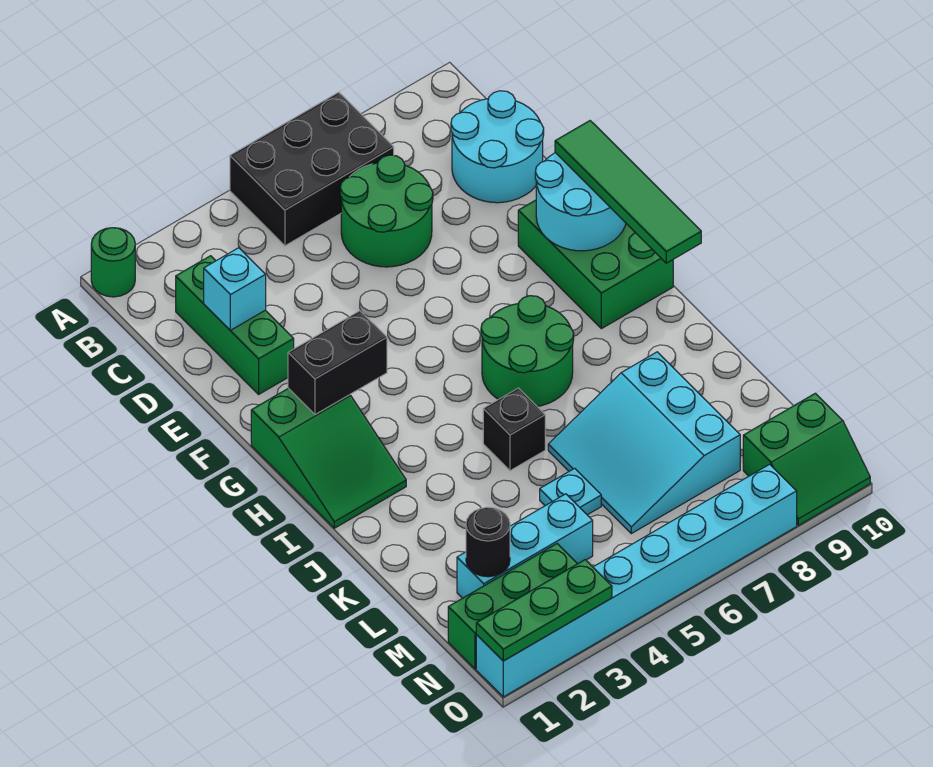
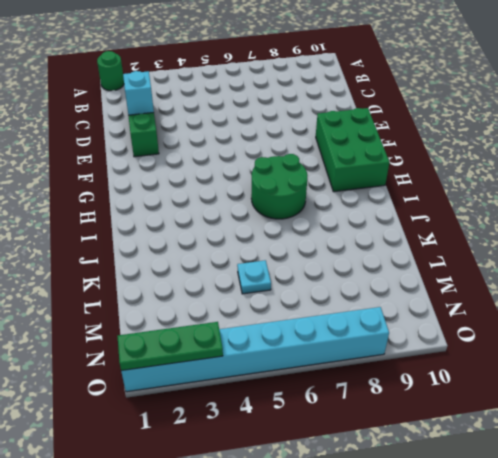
none -> black brick A5:B7 level 1
none -> green round brick C6:D7 level 1
none -> cyan round brick C9:D10 level 1

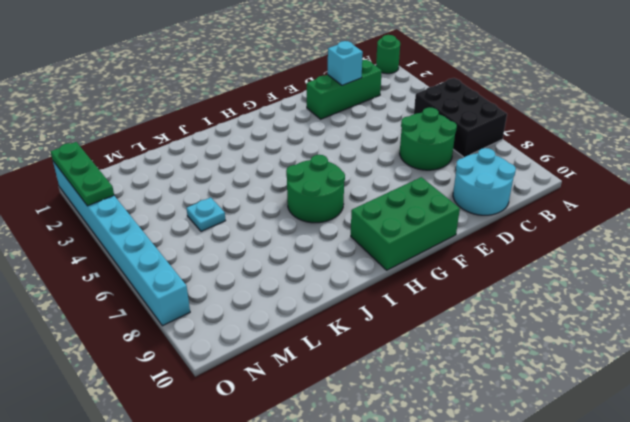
none -> green slope G1:I2 level 1 top G
none -> black brick J5 level 1
none -> cyan slope K6:M8 level 1 top 8

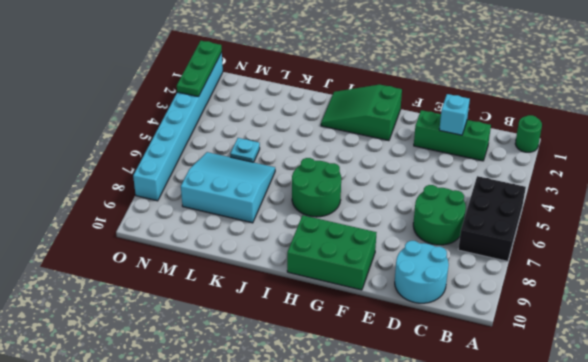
none -> black brick J5 level 1
none -> cyan brick M2:M4 level 1
none -> green brick N1:N3 level 1

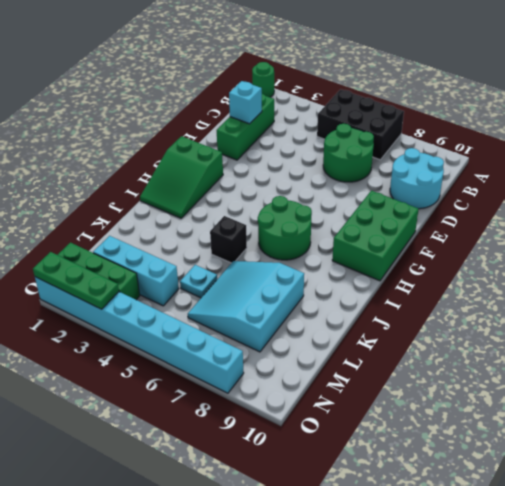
none -> green slope N9:O10 level 1 top N
none -> cyan round brick F9:G10 level 2
none -> black brick G2:G3 level 2

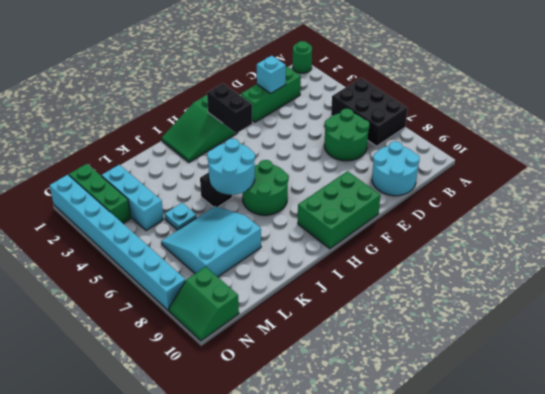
cyan round brick I5:J6 level 2 -> cyan round brick F9:G10 level 2
none -> black round brick M2 level 2
none -> green plate O1:O3 level 2
none -> green tile F10:I10 level 3

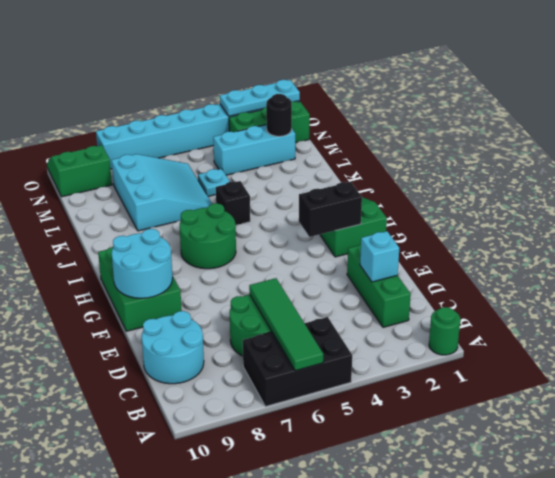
green tile A6:D6 level 2 -> green tile F10:I10 level 3
cyan plate O1:O3 level 2 -> green plate O1:O3 level 2

